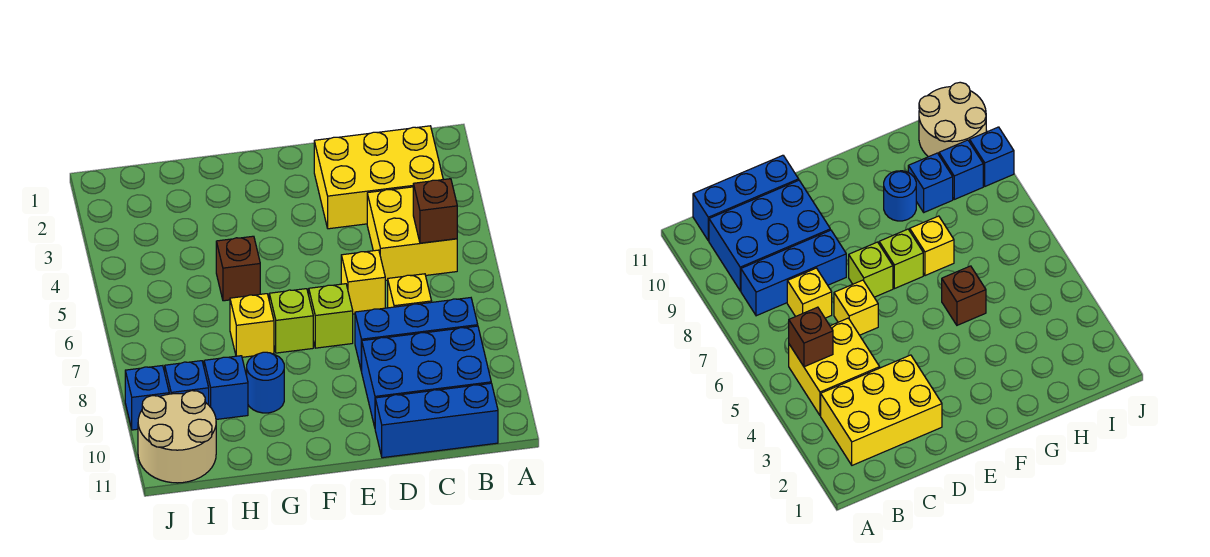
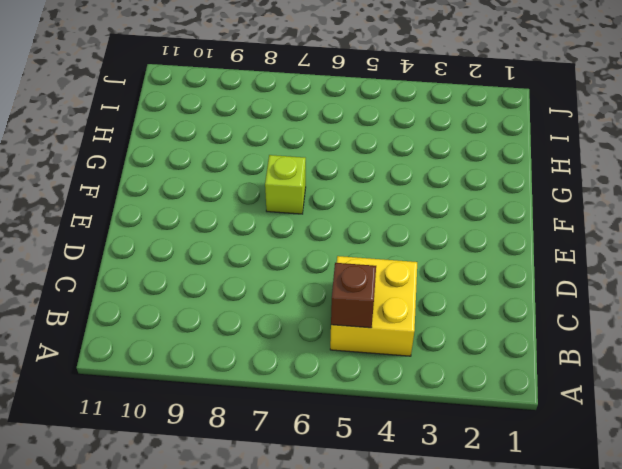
none -> yellow brick B2:D3 level 1
none -> blue brick B8:D8 level 1
none -> blue brick B9:D10 level 1

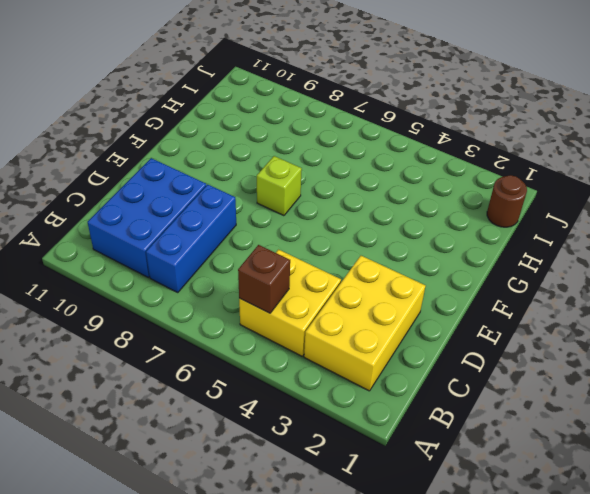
brown round brick I1 level 1 -> none
none -> blue brick B11:D11 level 1
none -> yellow brick C7 level 1
none -> yellow brick D6 level 1

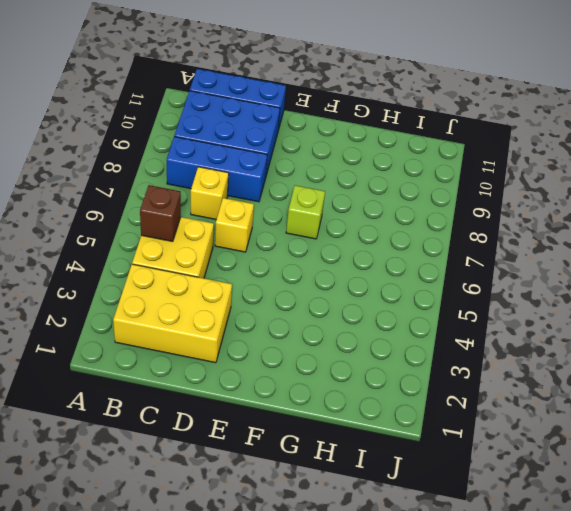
none -> lime brick E7 level 1
none -> brown brick G5 level 1
none -> yellow brick G7 level 1

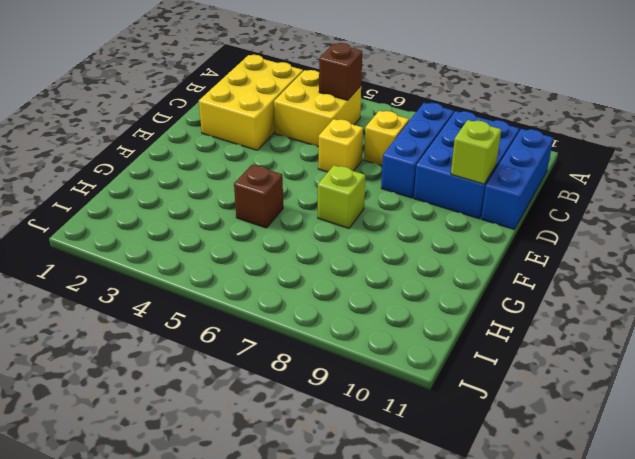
lime brick D10 level 2 -> lime brick E7 level 1
none -> yellow brick G7 level 1
none -> blue round brick G9 level 1
none -> blue brick H9 level 1

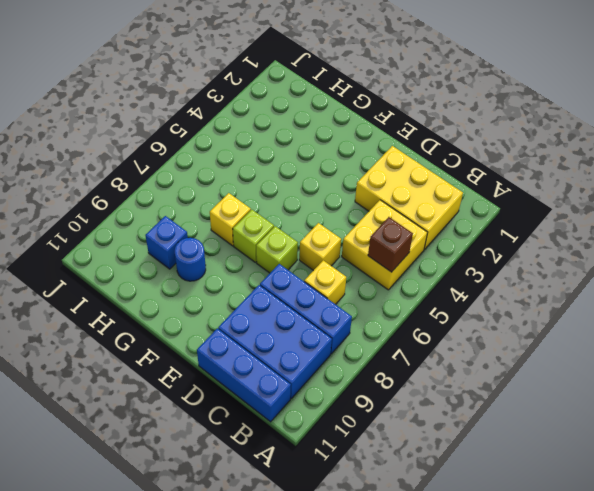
none -> brown brick G5 level 1
none -> blue brick I9 level 1
none -> tan round brick I10:J11 level 1

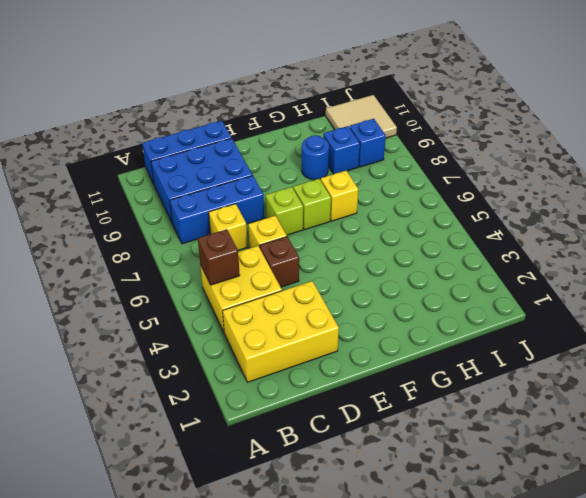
brown brick D5 level 1 -> brown brick G5 level 1
tan tile I10:J11 level 1 -> tan round brick I10:J11 level 1
none -> blue brick J9 level 1

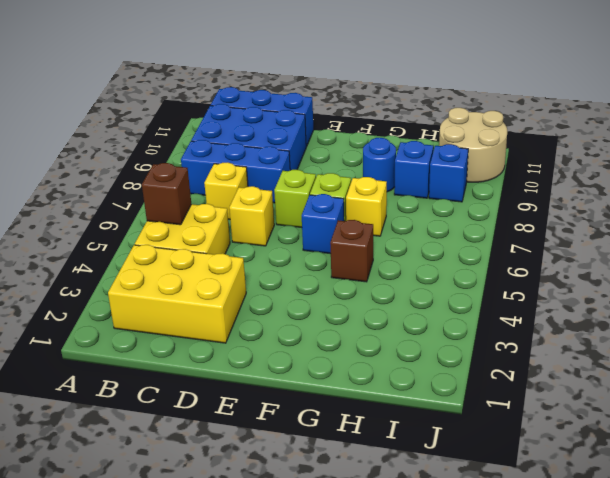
blue brick F6 level 1 -> blue brick J9 level 1

